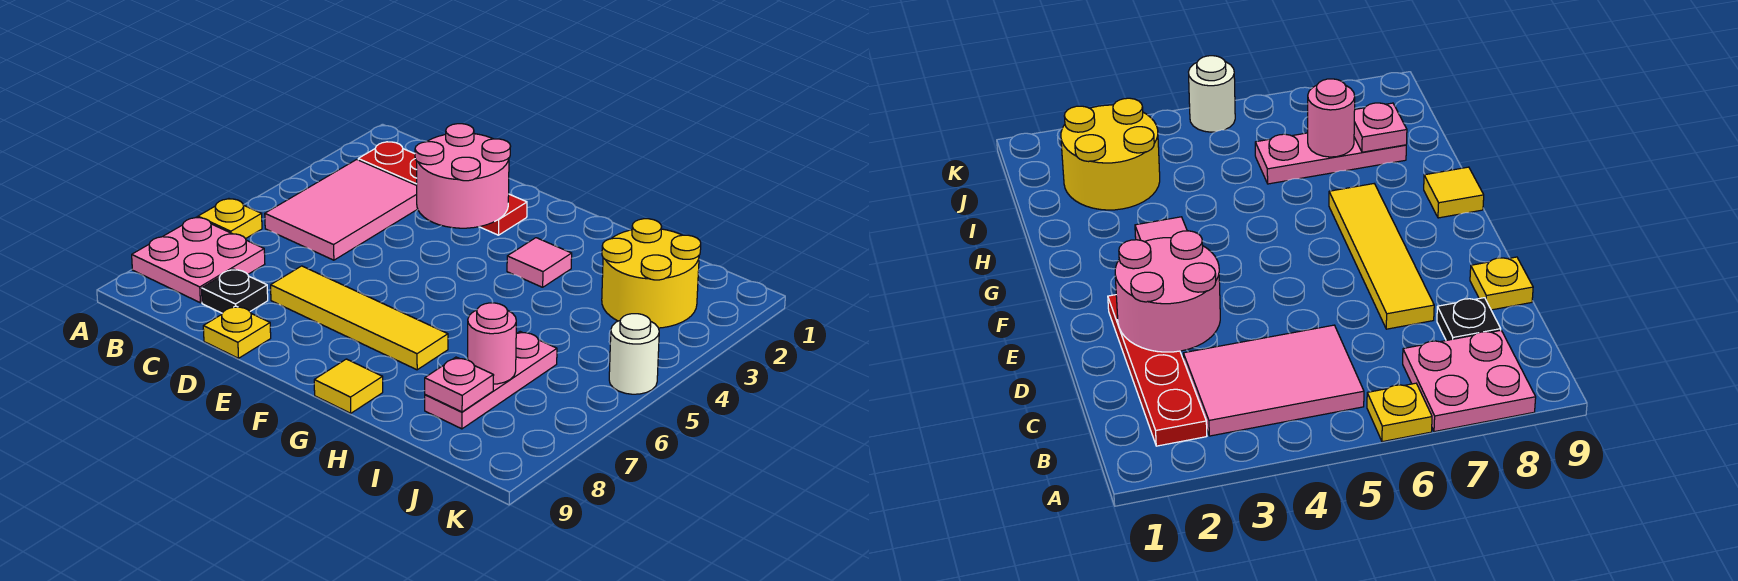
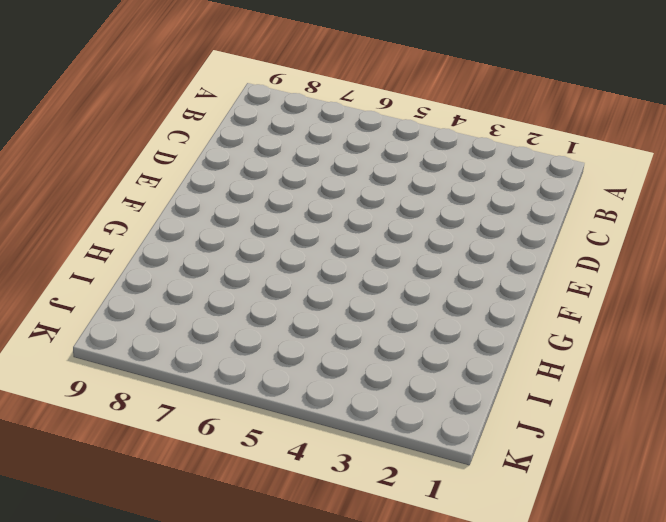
none -> yellow plate A6 level 1
none -> pink plate A7:B8 level 1
none -> red plate B2:E2 level 1

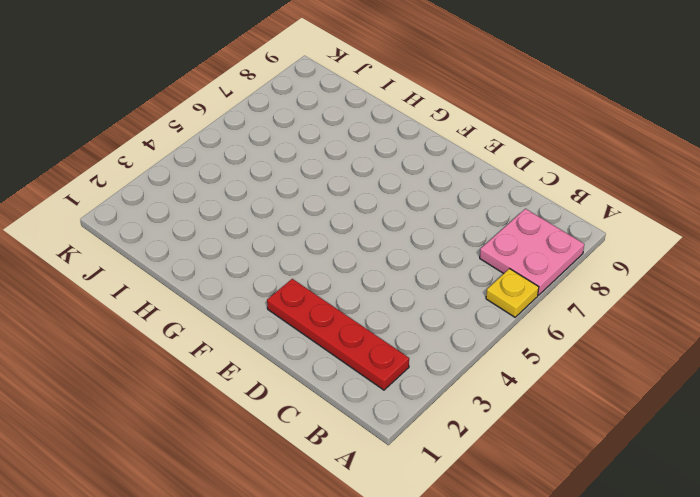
none -> pink tile B3:C5 level 1
none -> black plate C8 level 1
none -> yellow tile D7:G7 level 1

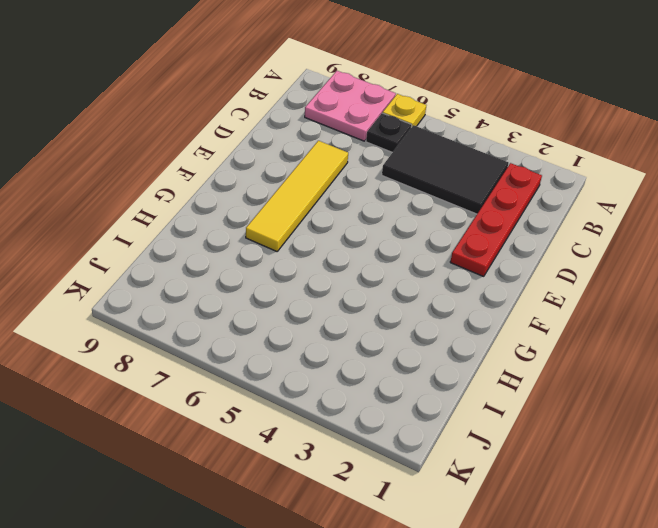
black tile B3:C5 level 1 -> pink tile B3:C5 level 1
black plate B6 level 1 -> black plate C8 level 1
none -> yellow plate D9 level 1
none -> pink tile G3 level 1
none -> yellow tile G9 level 1

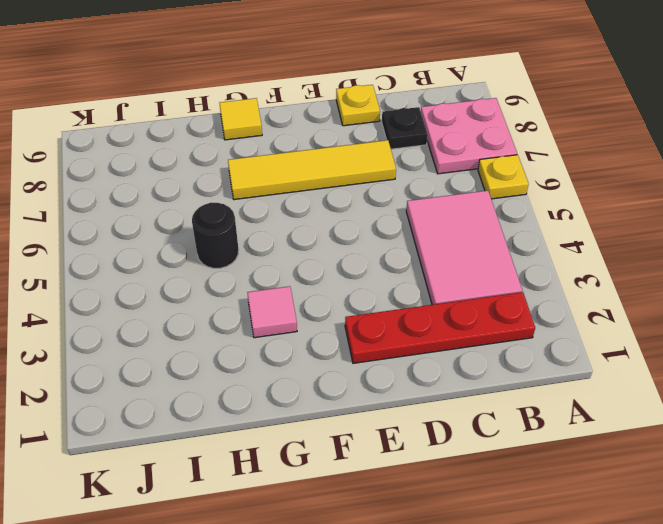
black round brick H5 level 1 -> none
none -> yellow round brick I2:J3 level 1
none -> pink plate I6:I8 level 1
none -> white round brick K5 level 1

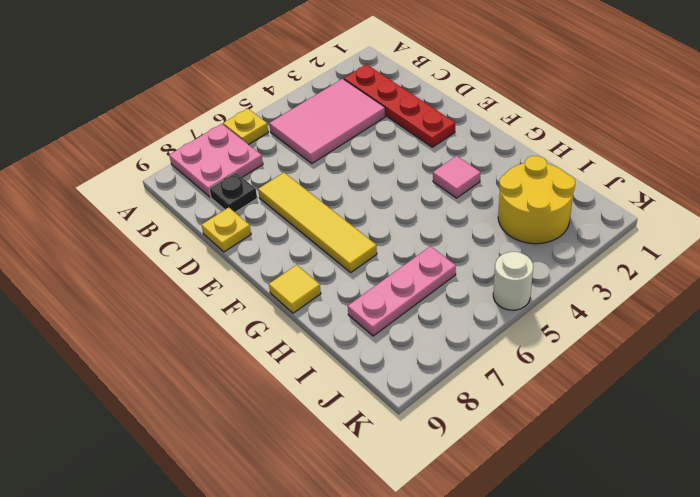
none -> pink round brick D2:E3 level 2
none -> pink round brick I7 level 2
none -> pink plate I8 level 2

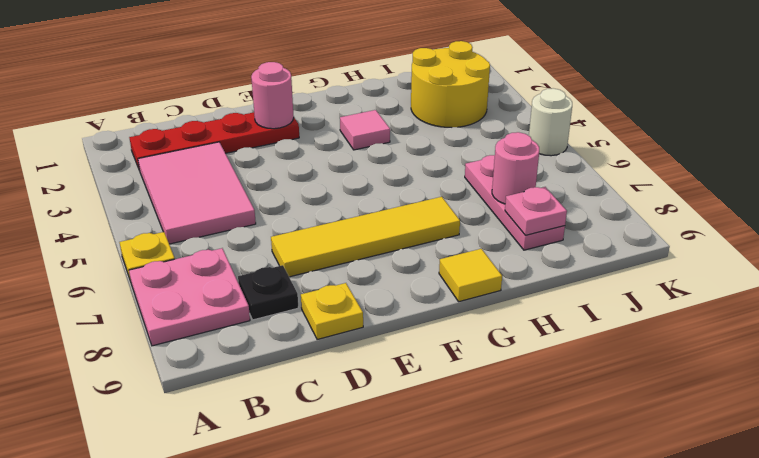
pink round brick E2 level 2 -> pink round brick D2:E3 level 2

